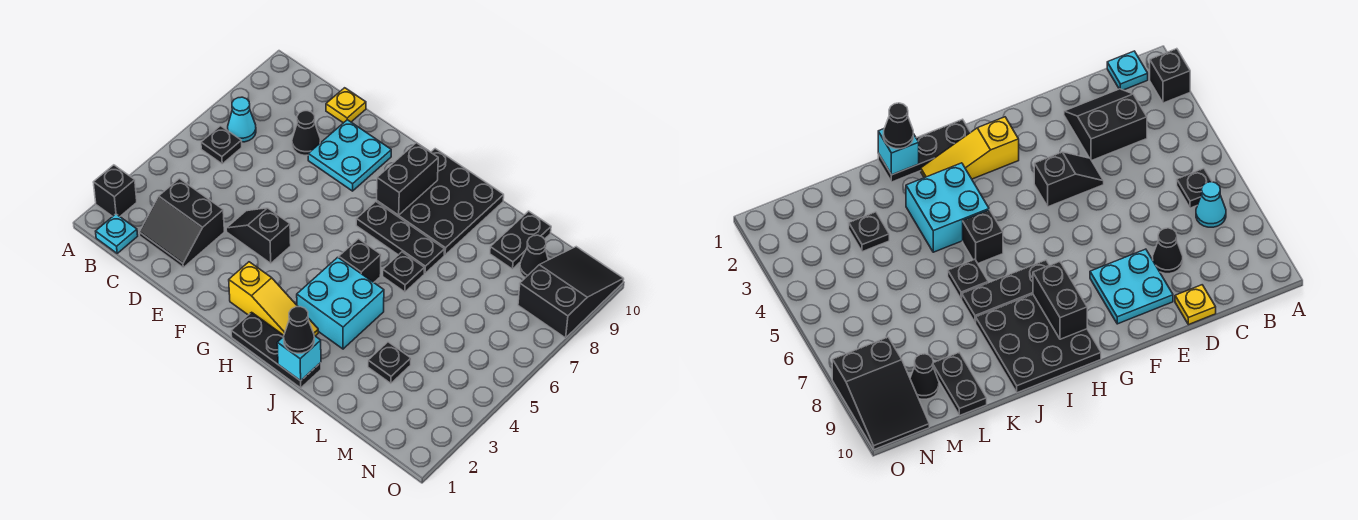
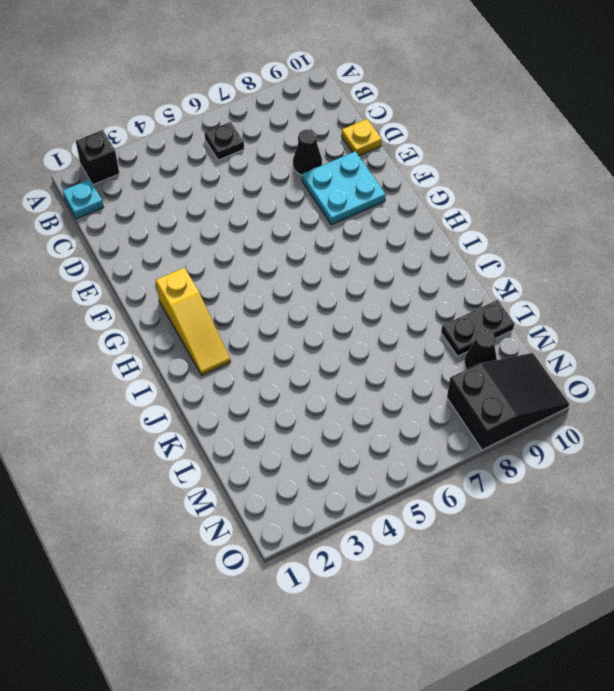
none -> cyan cone B7 level 1
none -> black slope C2:D3 level 1 top 3
none -> black slope E4:F4 level 1 top F

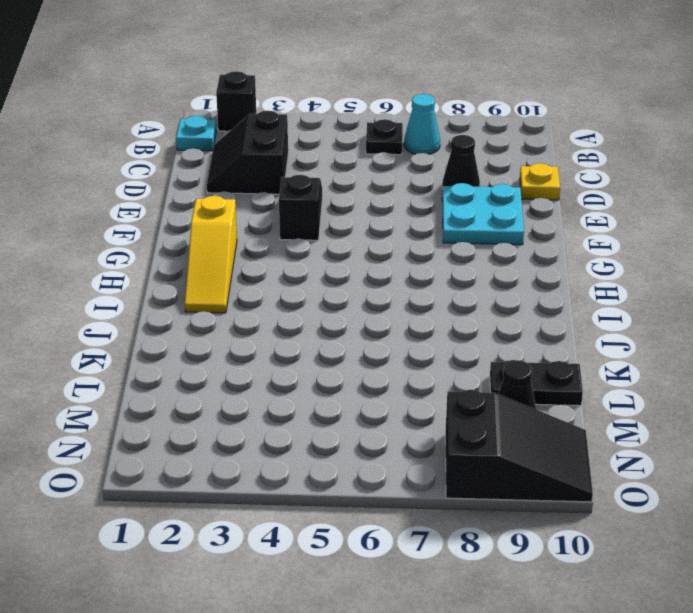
none -> black plate H1:J1 level 1
none -> black plate H7:J7 level 1
none -> black plate H8:J10 level 1

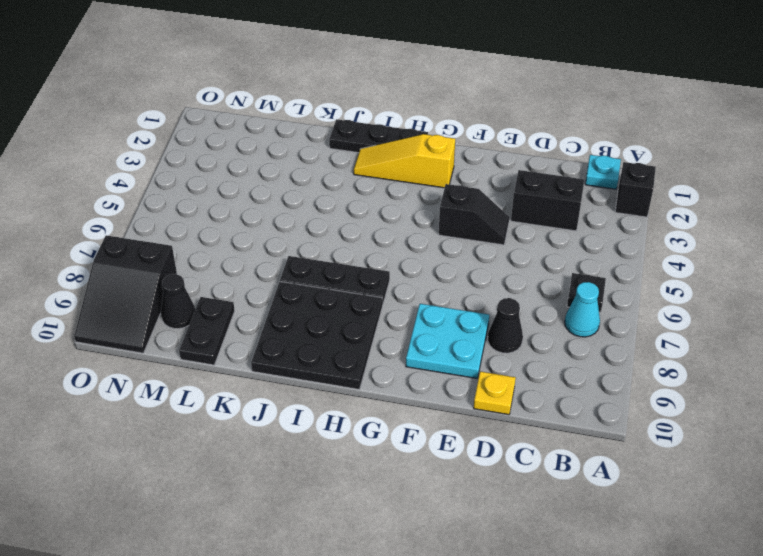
none -> cyan brick I3:J4 level 1
none -> black brick I5 level 1
none -> black plate J6 level 1

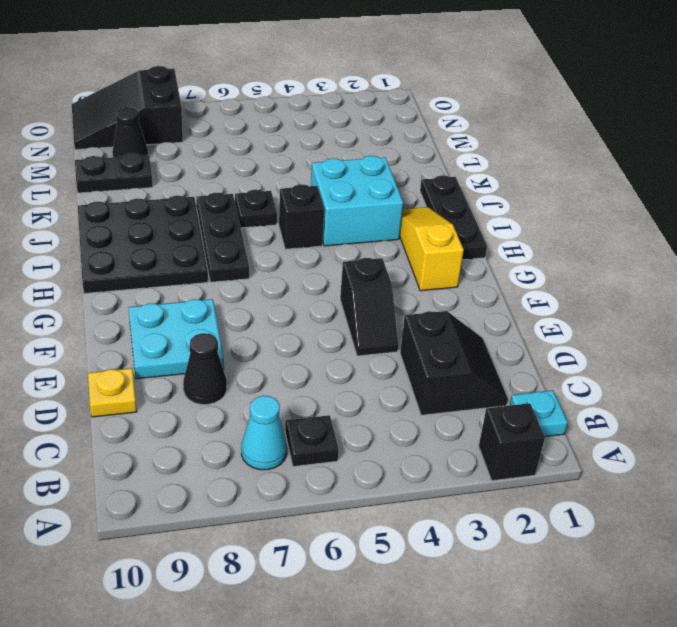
none -> black plate L3 level 1
none -> black brick H8:H9 level 2
none -> cyan brick J1 level 2

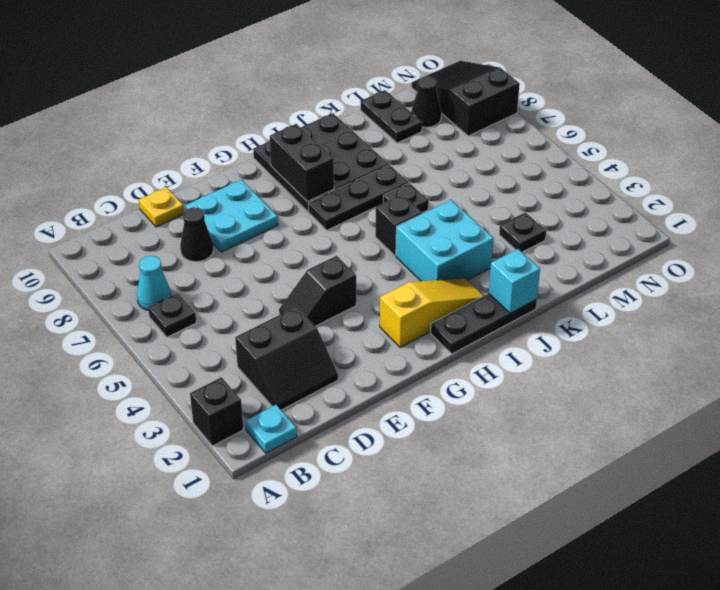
none -> black cone J1 level 3

